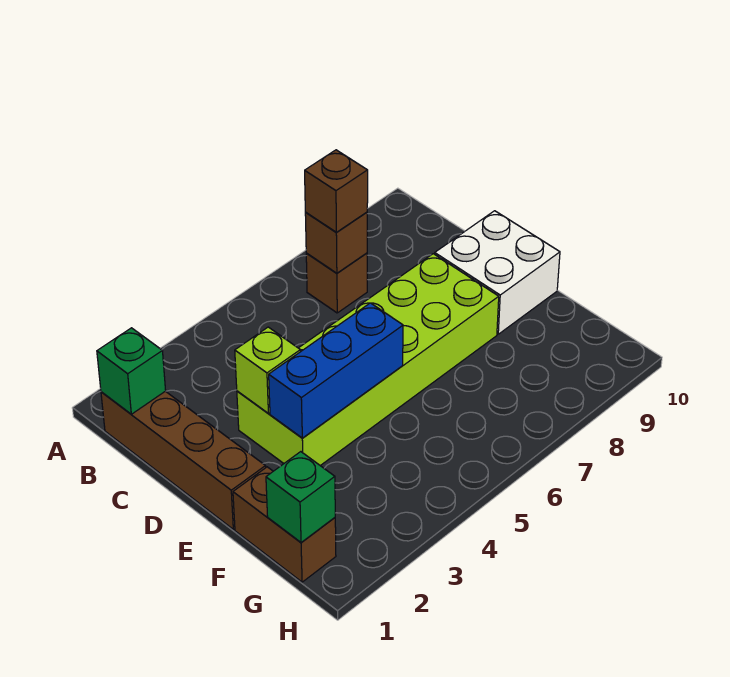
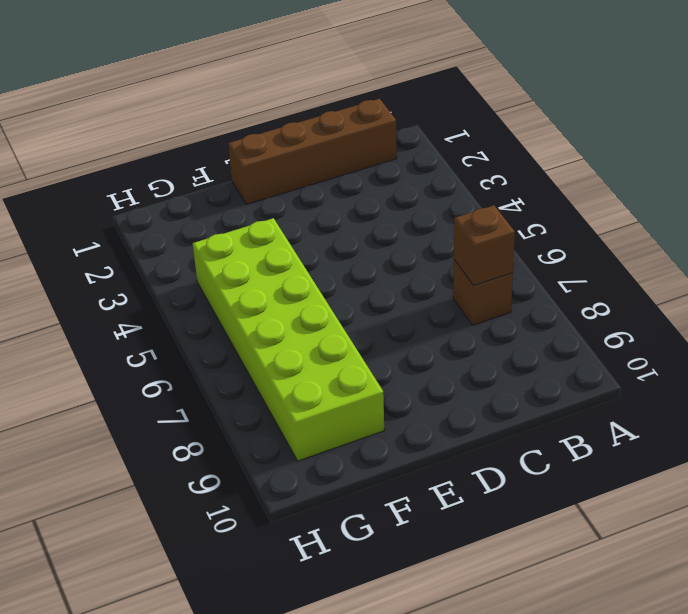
lime brick F4:G9 level 1 -> lime brick D3:E8 level 1
none -> white brick D9:E10 level 1
none -> brown brick F1:G1 level 1

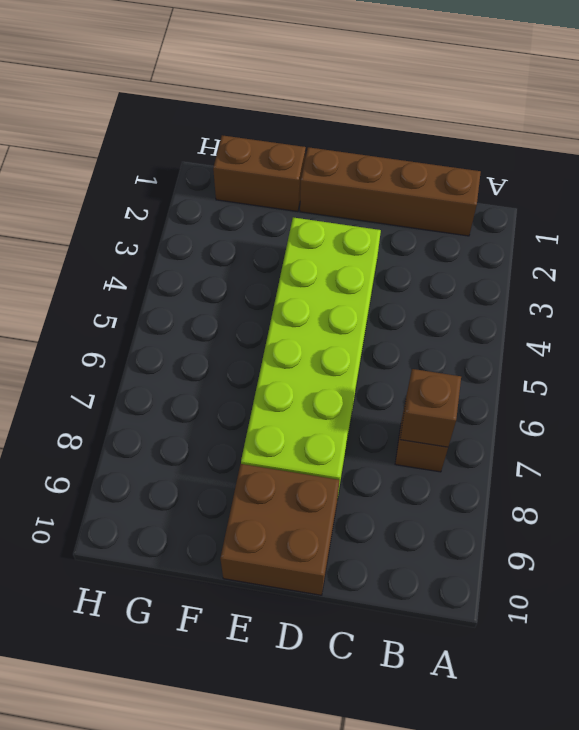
brown brick D9:E10 level 1 -> white brick D9:E10 level 1
none -> green brick B1 level 2
none -> lime brick D3 level 2

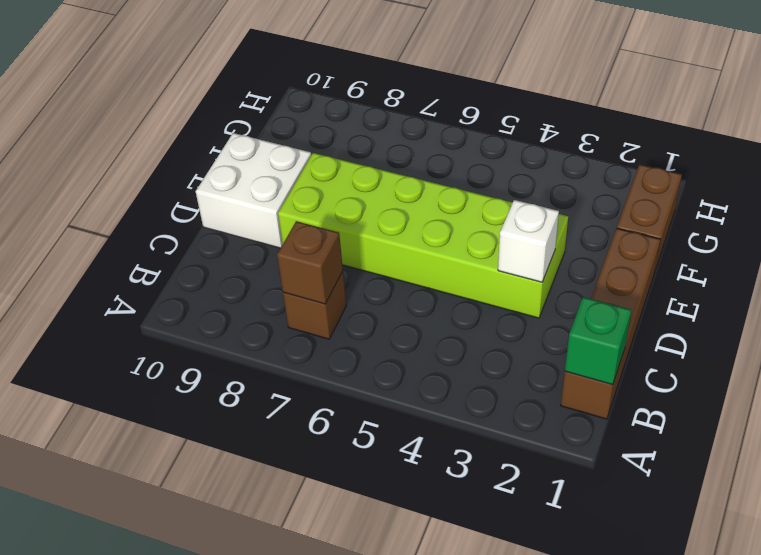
white brick D3 level 2 -> lime brick D3 level 2
none -> blue brick E3:E5 level 2
none -> green brick G1 level 2

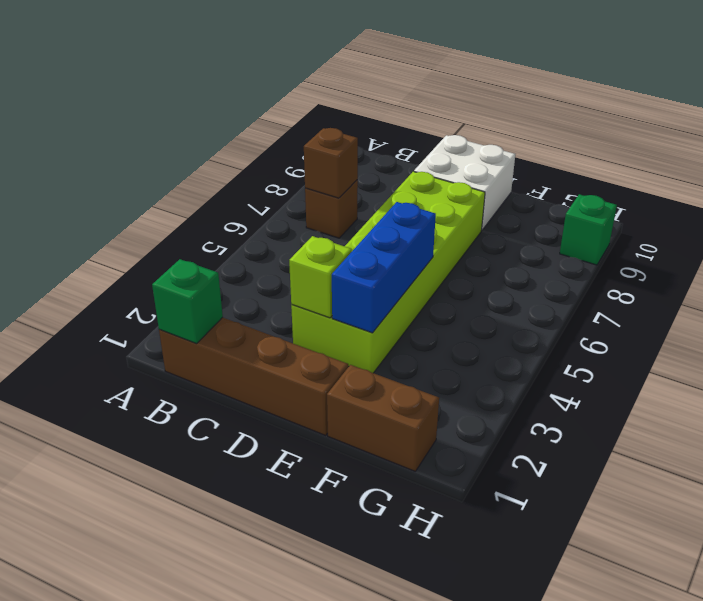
green brick H9 level 1 -> green brick G1 level 2
none -> brown brick B7 level 3

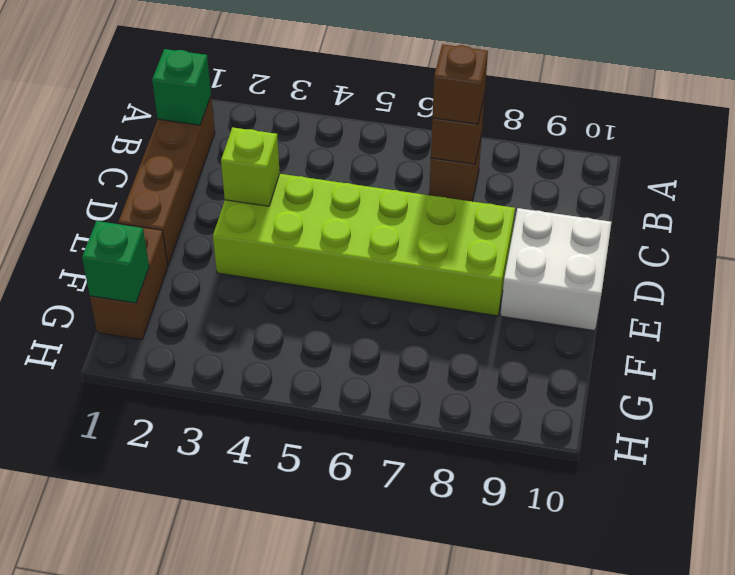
none -> blue brick E3:E5 level 2

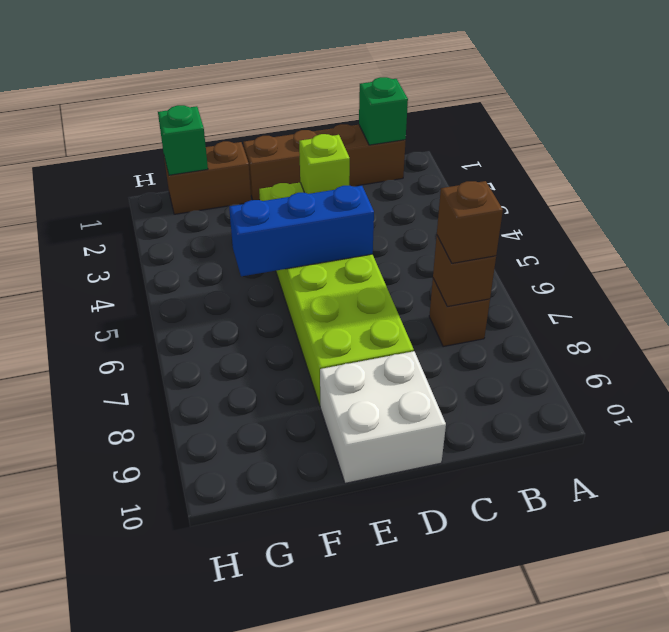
blue brick D5:F5 level 2 -> blue brick E3:E5 level 2

